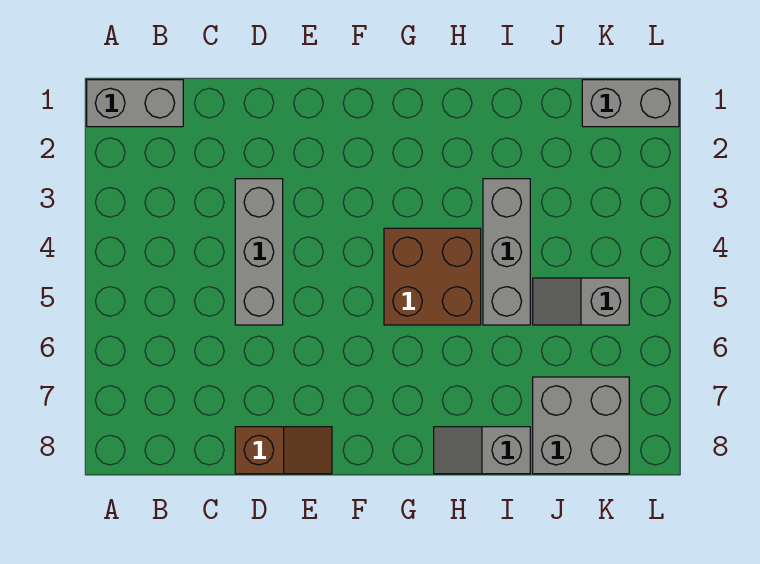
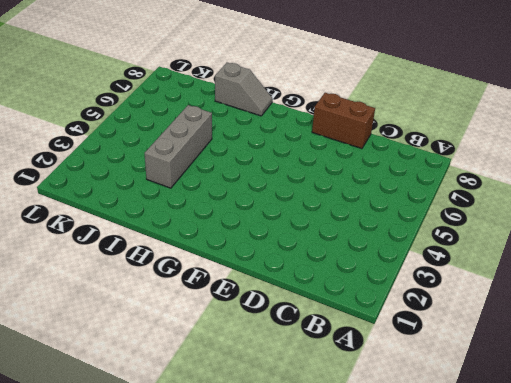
brown brick D8:E8 level 1 -> brown slope D8:E8 level 1 top D
none -> grey brick A1:B1 level 1
none -> grey brick D3:D5 level 1

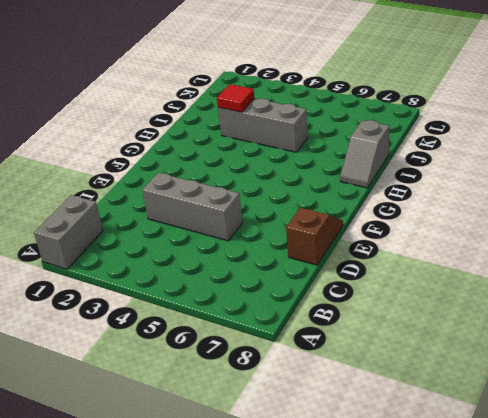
red tile I3 level 2 -> none
none -> brown brick G4:H5 level 1
none -> grey slope J5:K5 level 1 top K

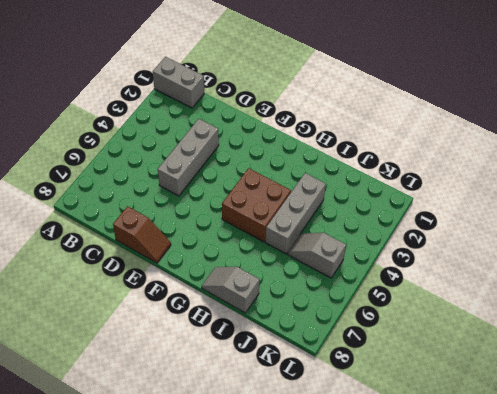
none -> grey brick J7:K8 level 1
none -> grey brick K1:L1 level 1

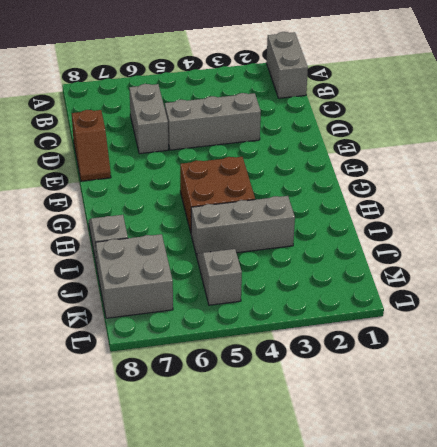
grey brick C6:D6 level 1 -> grey brick K1:L1 level 1

